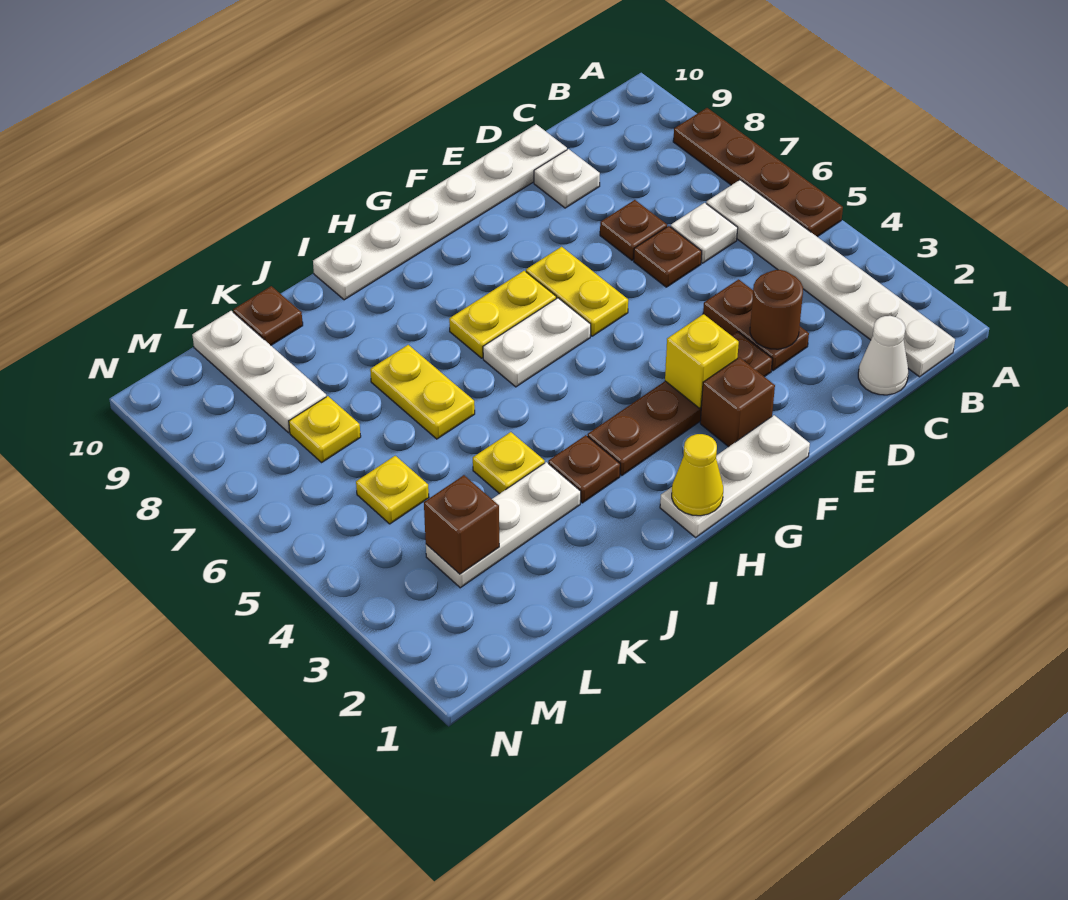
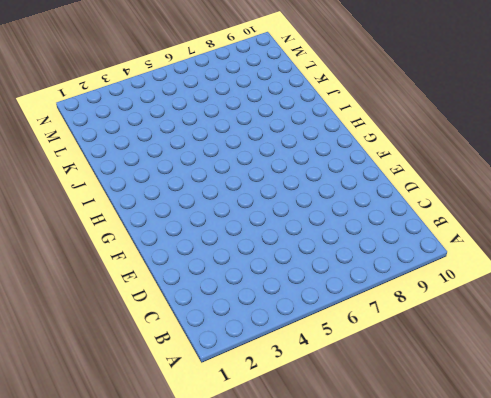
none -> brown plate A5:A8 level 1
none -> white plate B1:B6 level 1
none -> white cone C1 level 1

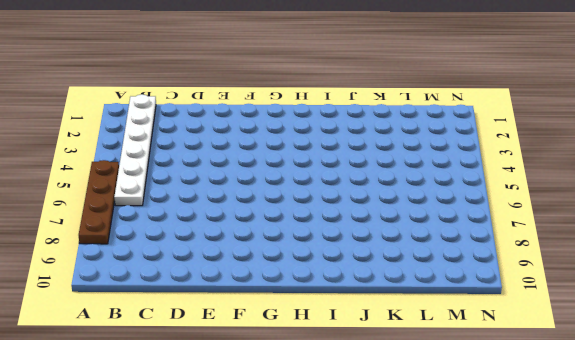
none -> white cone C1 level 1
none -> white plate C6 level 1
none -> brown plate D3:D4 level 1

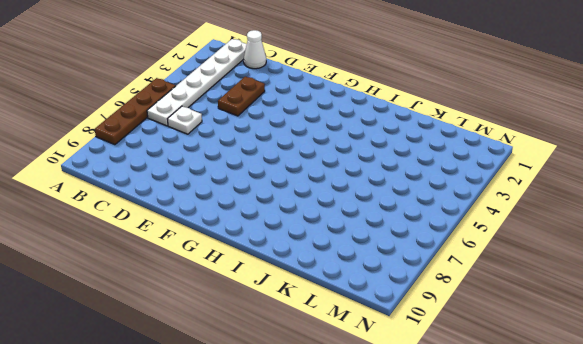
none -> brown plate D6 level 1
none -> brown plate D7 level 1
none -> white plate D9 level 1

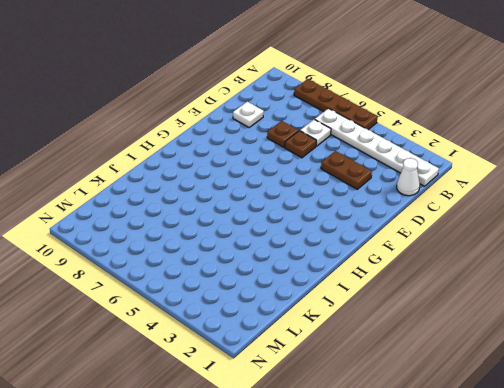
none -> white plate D10:I10 level 1
none -> brown plate E3:H3 level 1
none -> white plate F1:H1 level 1

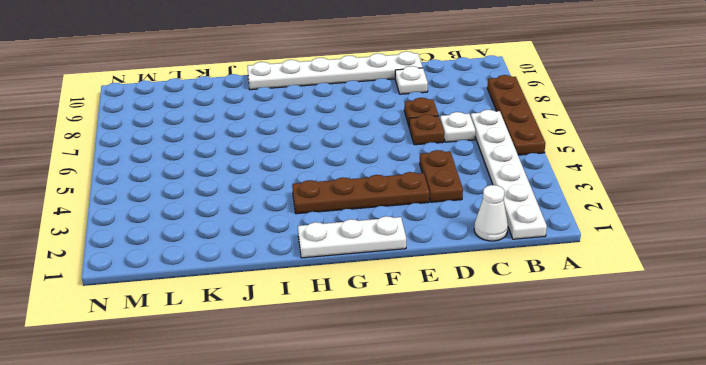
none -> brown brick F2 level 1
none -> yellow plate F6:F7 level 1
none -> white plate G6:H6 level 1

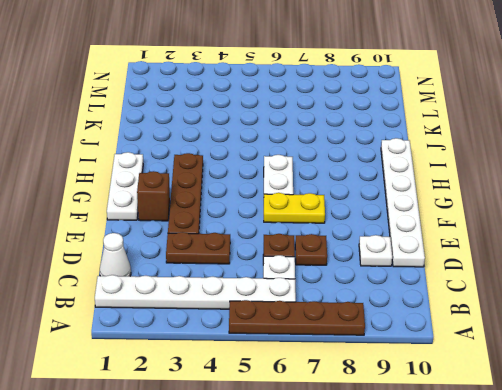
none -> yellow plate G7:H7 level 1
none -> brown plate I3 level 1
none -> white plate J3:L3 level 1

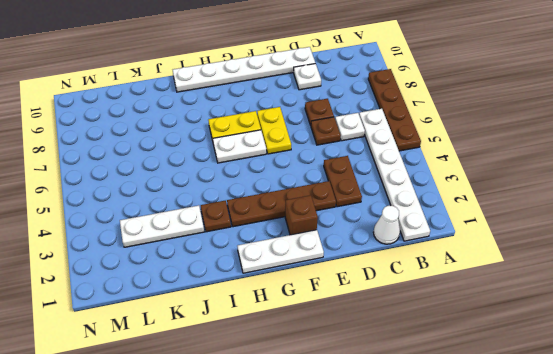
none -> yellow plate J4 level 1
none -> yellow plate J6:J7 level 1
none -> brown plate K10 level 1

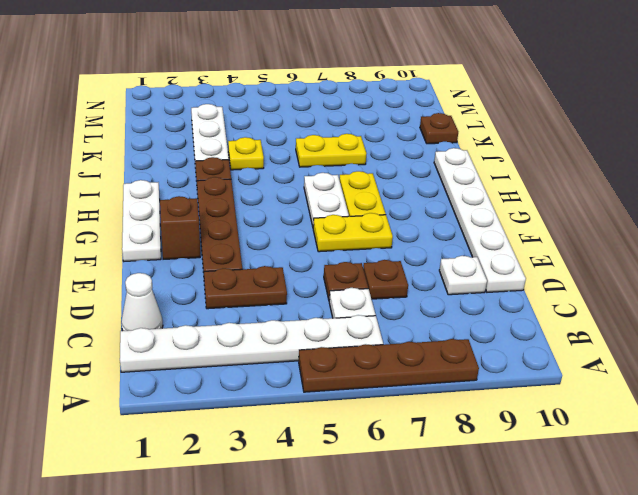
none -> yellow plate L5 level 1
none -> yellow plate L7 level 1
none -> white plate L8:L10 level 1

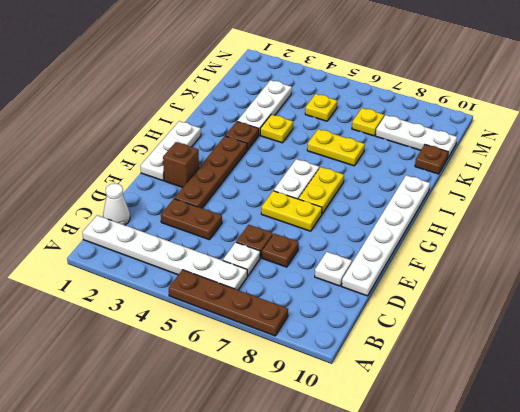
none -> brown round brick D3 level 2
none -> yellow brick F3 level 2
none -> yellow cone H1 level 2

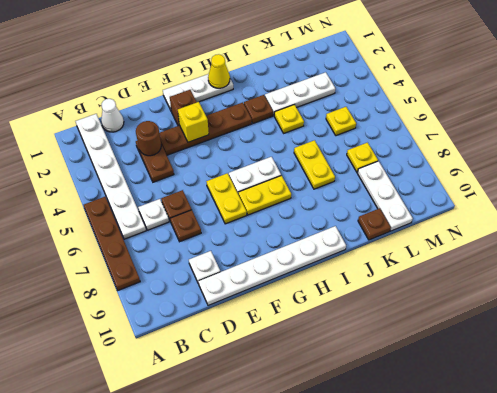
none -> brown brick L3 level 2

